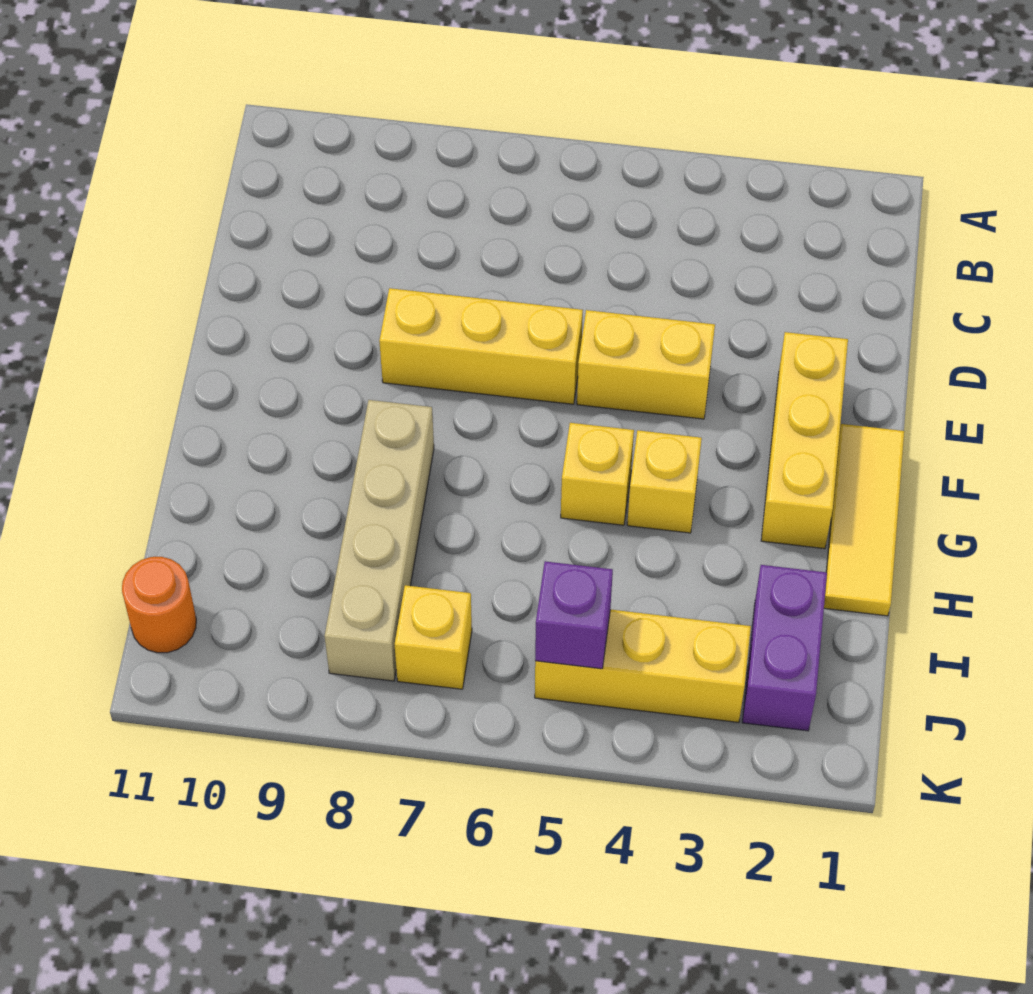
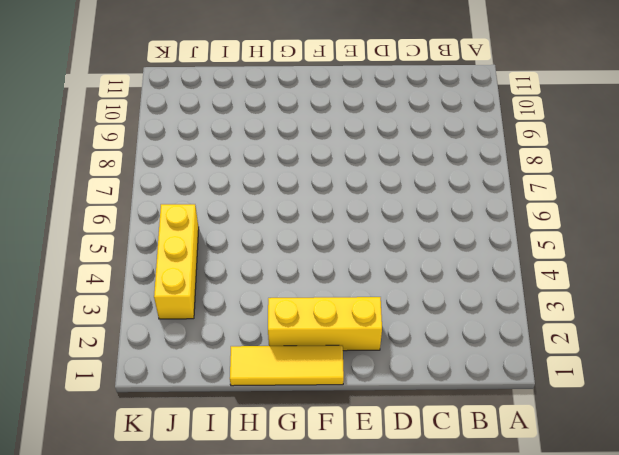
none -> yellow brick E4:E5 level 1
none -> yellow brick E6:E8 level 1
none -> yellow brick G4 level 1

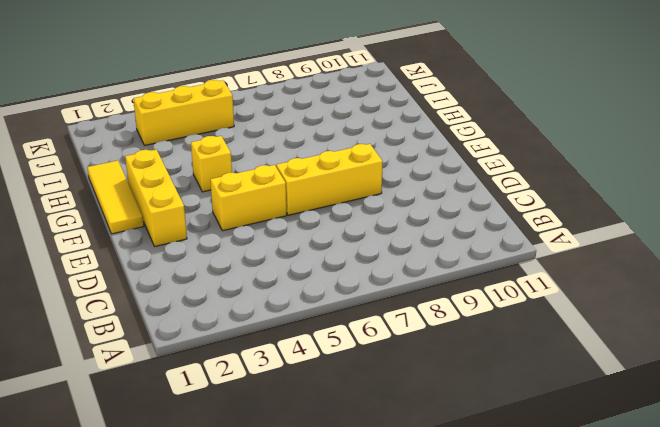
none -> yellow brick G5 level 1
none -> tan brick G8:J8 level 1
none -> purple brick I2:J2 level 1

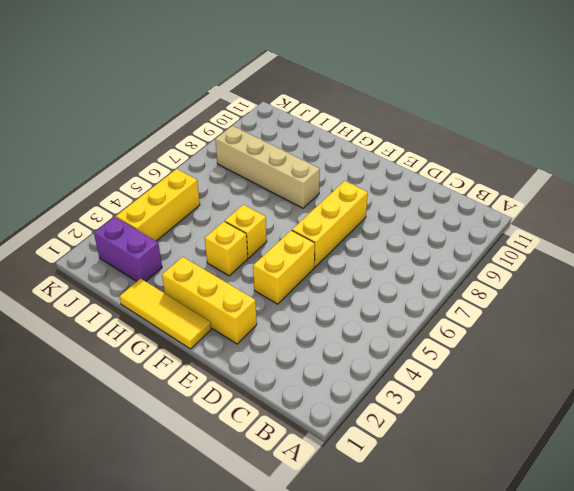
none -> yellow brick J7 level 1
none -> orange round brick J11 level 1
none -> purple brick J5 level 2

